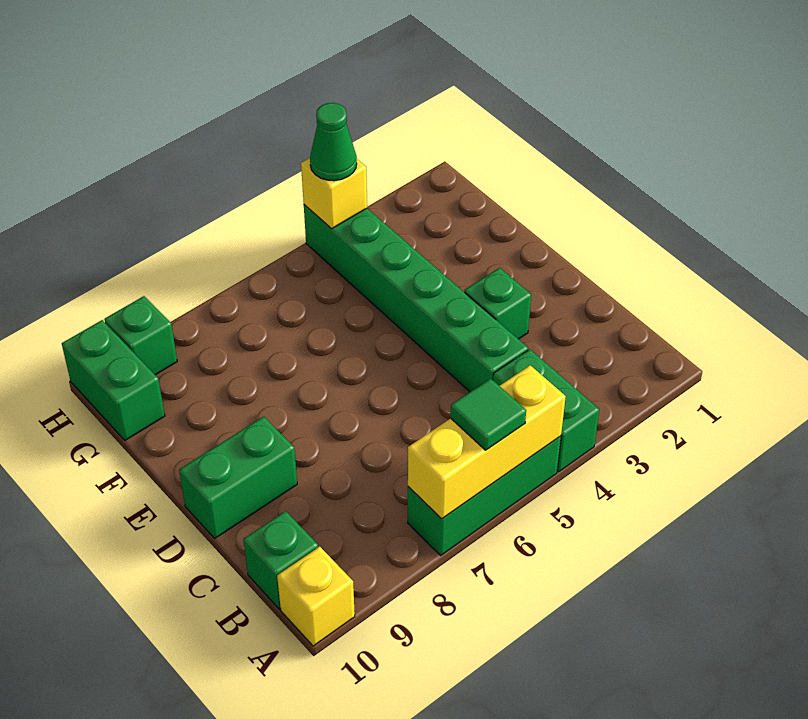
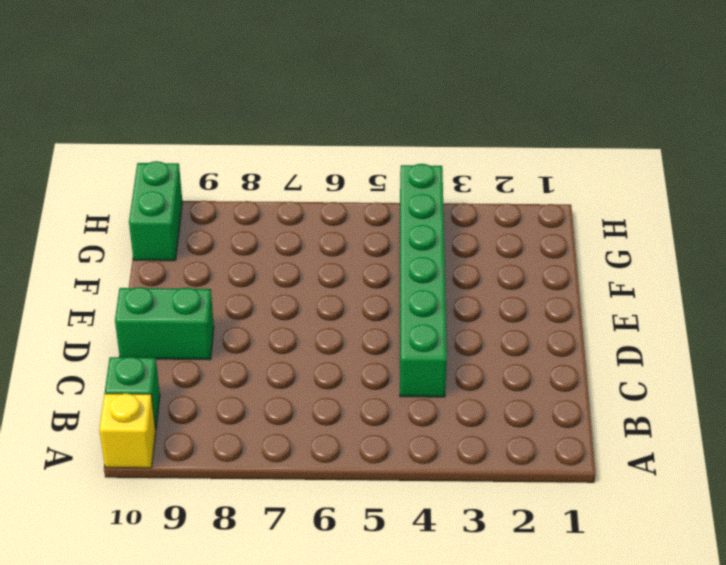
none -> green brick A4:B4 level 1
none -> green brick A5:A7 level 1
none -> green brick D3 level 1

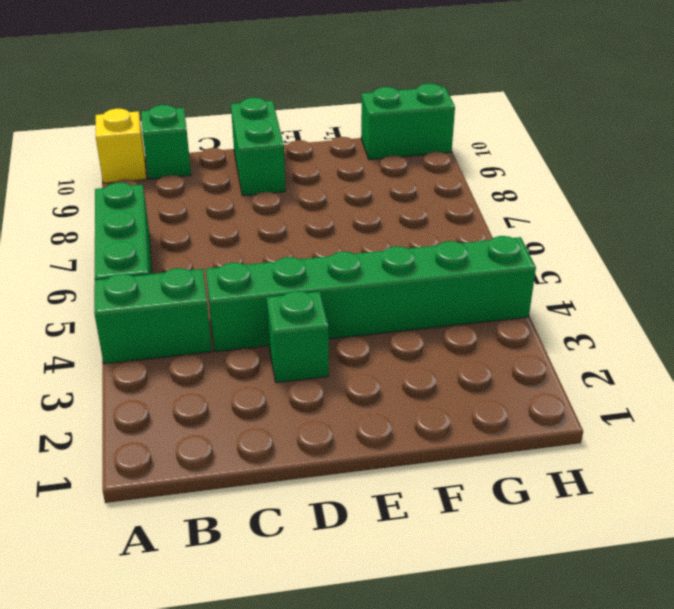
none -> green brick H9 level 1
none -> yellow brick A5:A7 level 2
none -> yellow brick H4 level 2

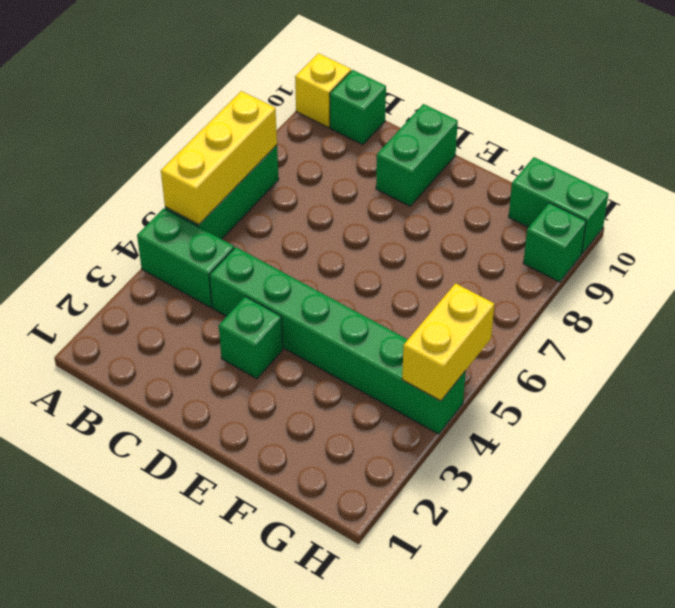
yellow brick H4:H5 level 2 -> yellow brick H4 level 2
none -> green tile A6 level 3
none -> green cone H4 level 3

